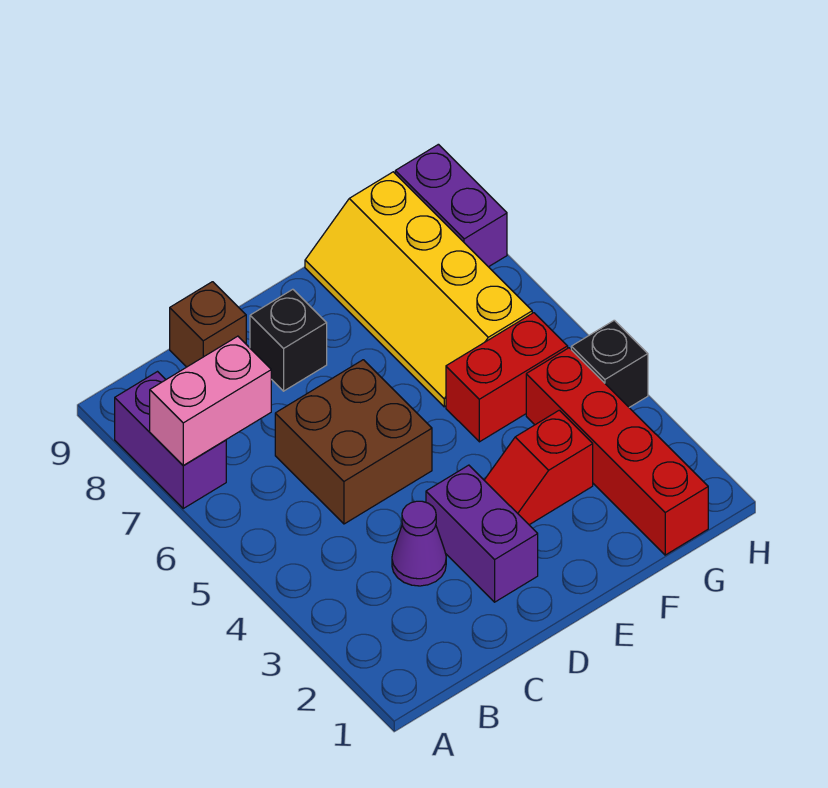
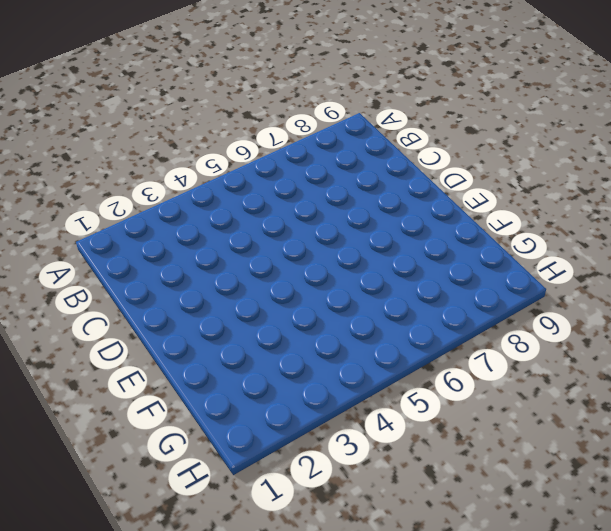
none -> purple brick A7:A8 level 1
none -> purple cone C3 level 1
none -> brown brick C5:D6 level 1

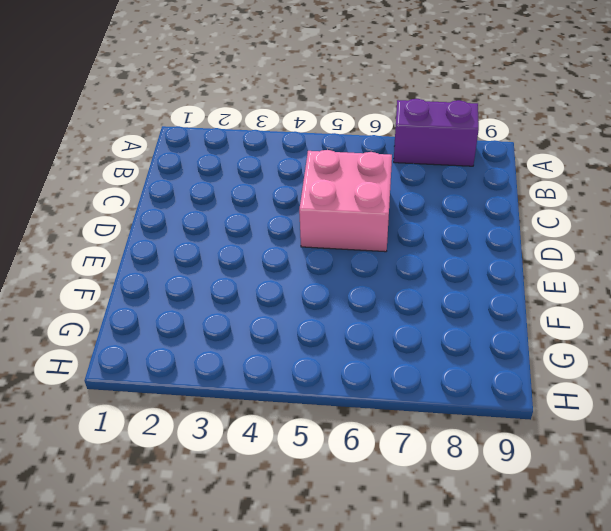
pink brick C5:D6 level 1 -> brown brick C5:D6 level 1
none -> purple cone C3 level 1
none -> brown brick C9 level 1
none -> purple brick D2:D3 level 1

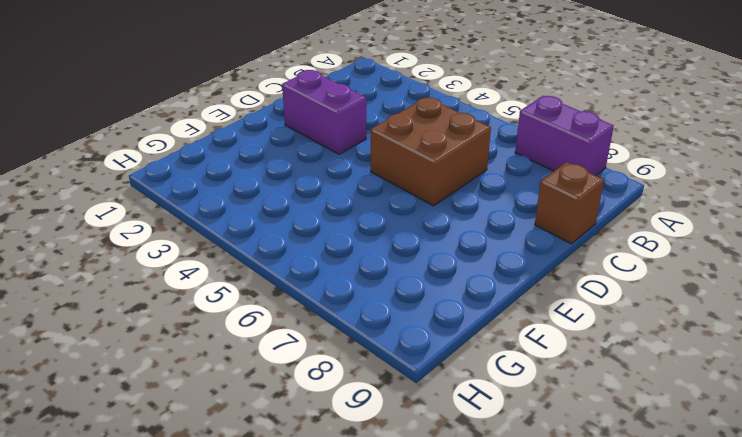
none -> purple cone C3 level 1
none -> black brick D8 level 1
none -> red slope E3:F3 level 1 top F

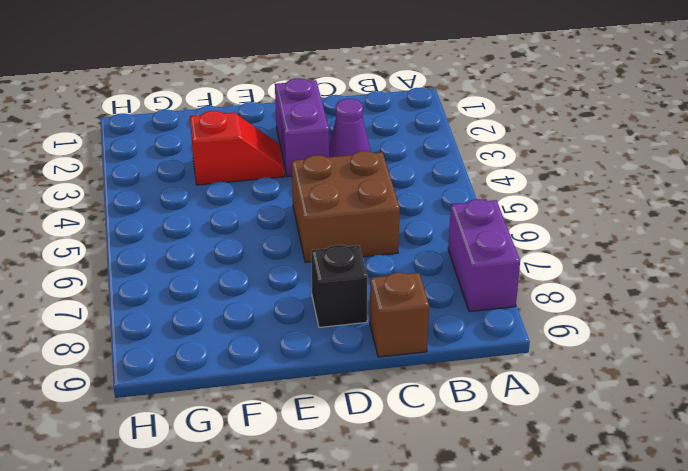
none -> red brick F5:G5 level 1
none -> yellow slope F6:G9 level 1 top G
none -> red brick G1:G4 level 1

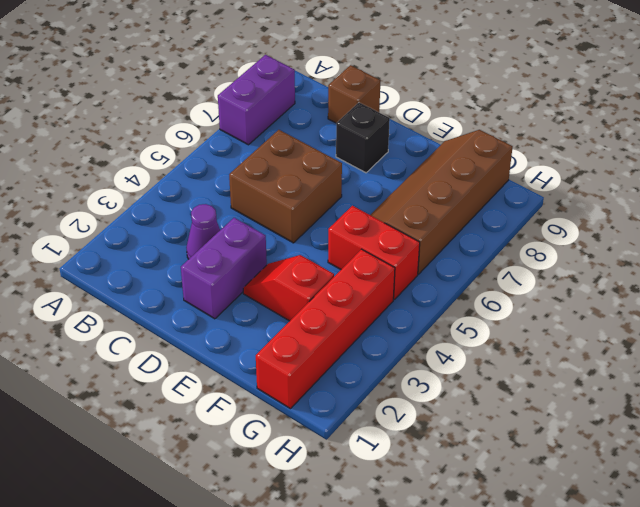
brown slope F6:G9 level 1 top G -> yellow slope F6:G9 level 1 top G
none -> black brick H4 level 1
none -> purple brick H8:H9 level 1
none -> pink brick A7:B7 level 2

